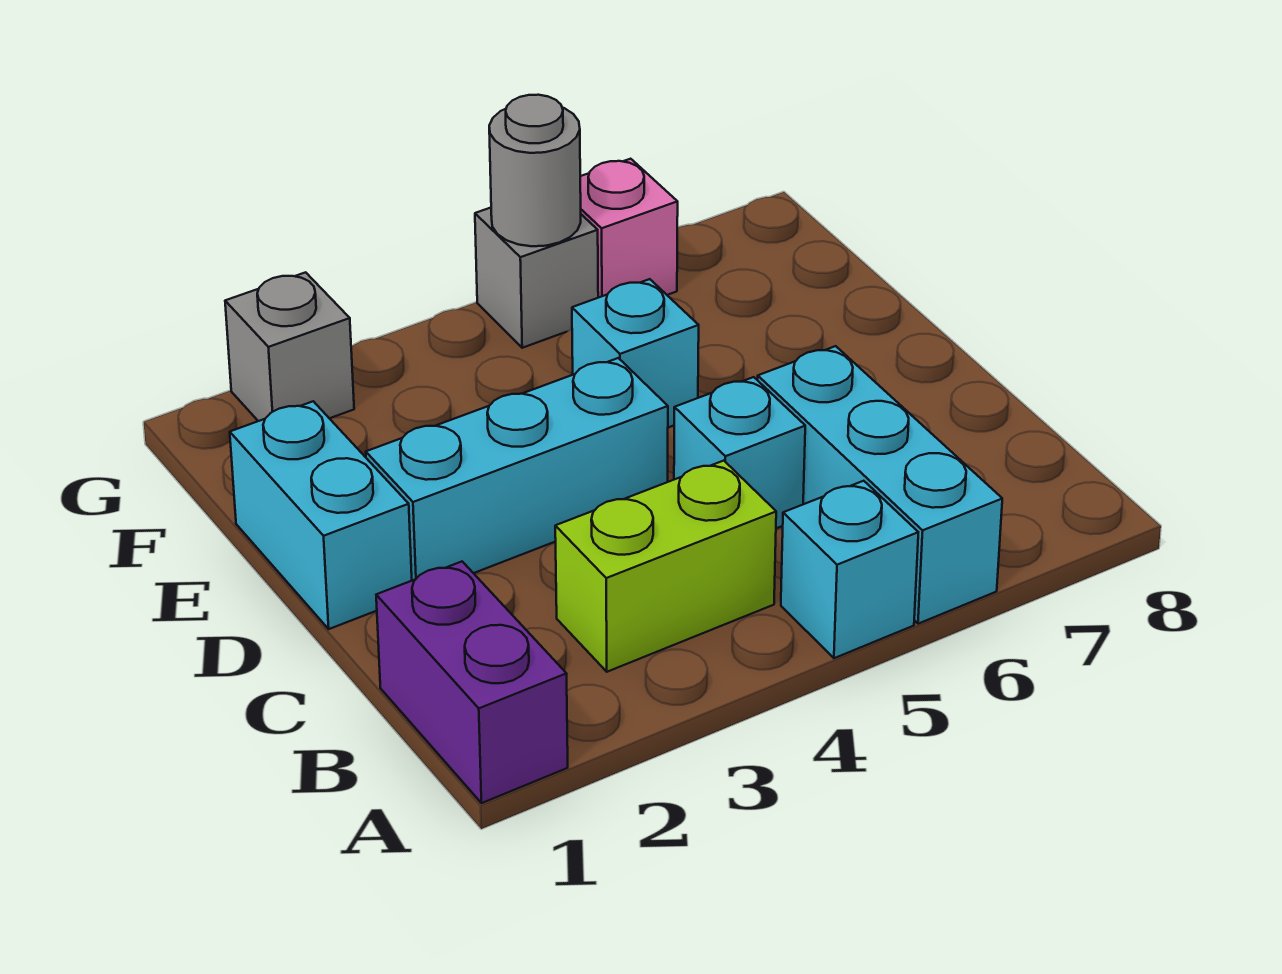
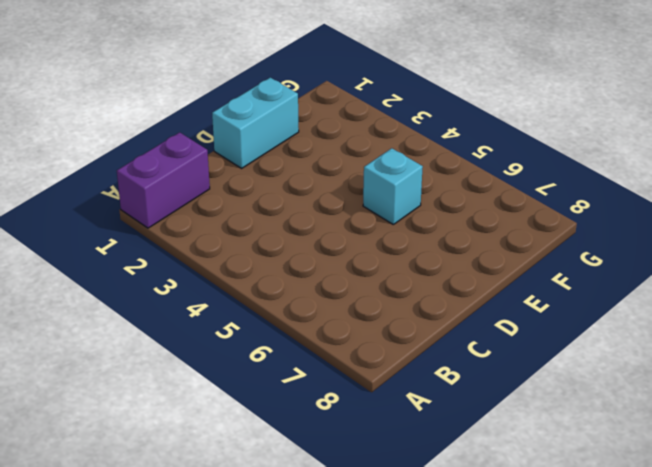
none -> cyan brick A5 level 1
none -> cyan brick A6:C6 level 1
none -> lime brick B3:B4 level 1

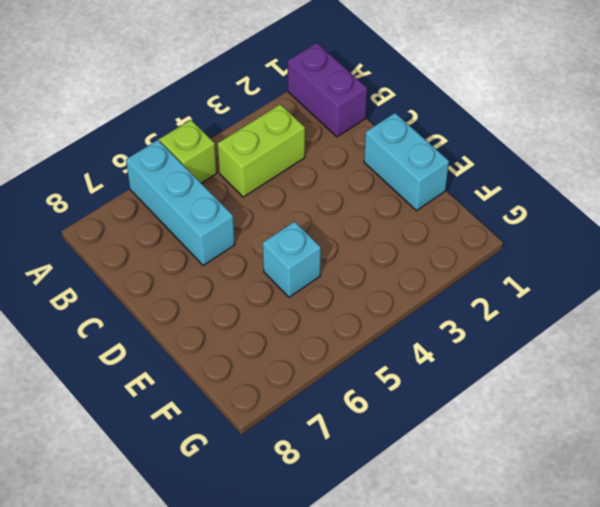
lime brick A5 level 1 -> cyan brick A5 level 1
none -> cyan brick C5 level 1
none -> cyan brick D2:D4 level 1
none -> grey brick G2 level 1

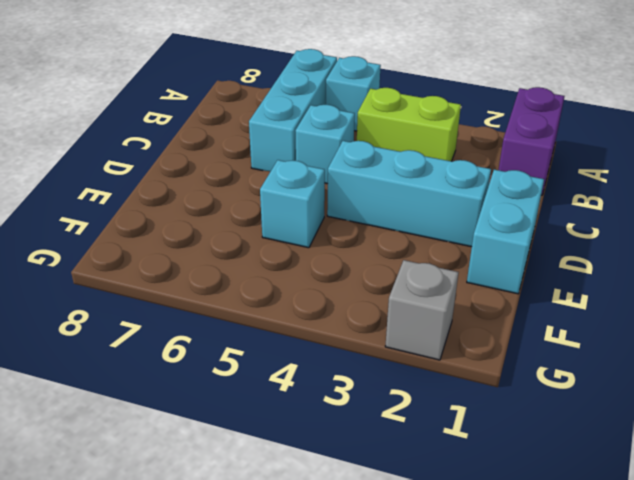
none -> grey brick G5 level 1
none -> pink brick G6 level 1
none -> grey round brick G5 level 2

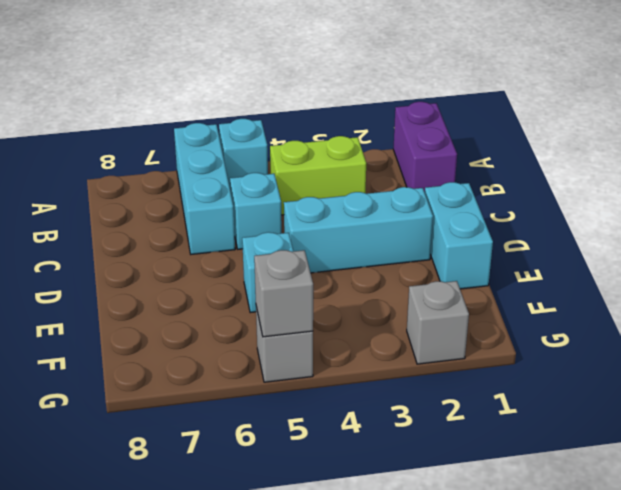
grey brick G5 level 2 -> grey round brick G5 level 2
none -> pink brick G6 level 1

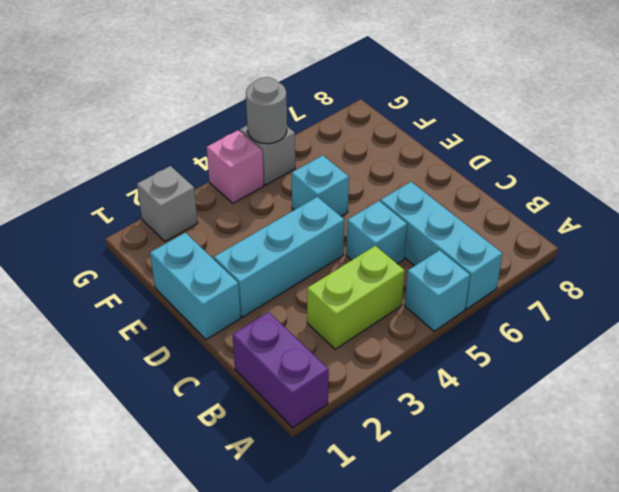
pink brick G4 level 1 -> pink brick G6 level 1

